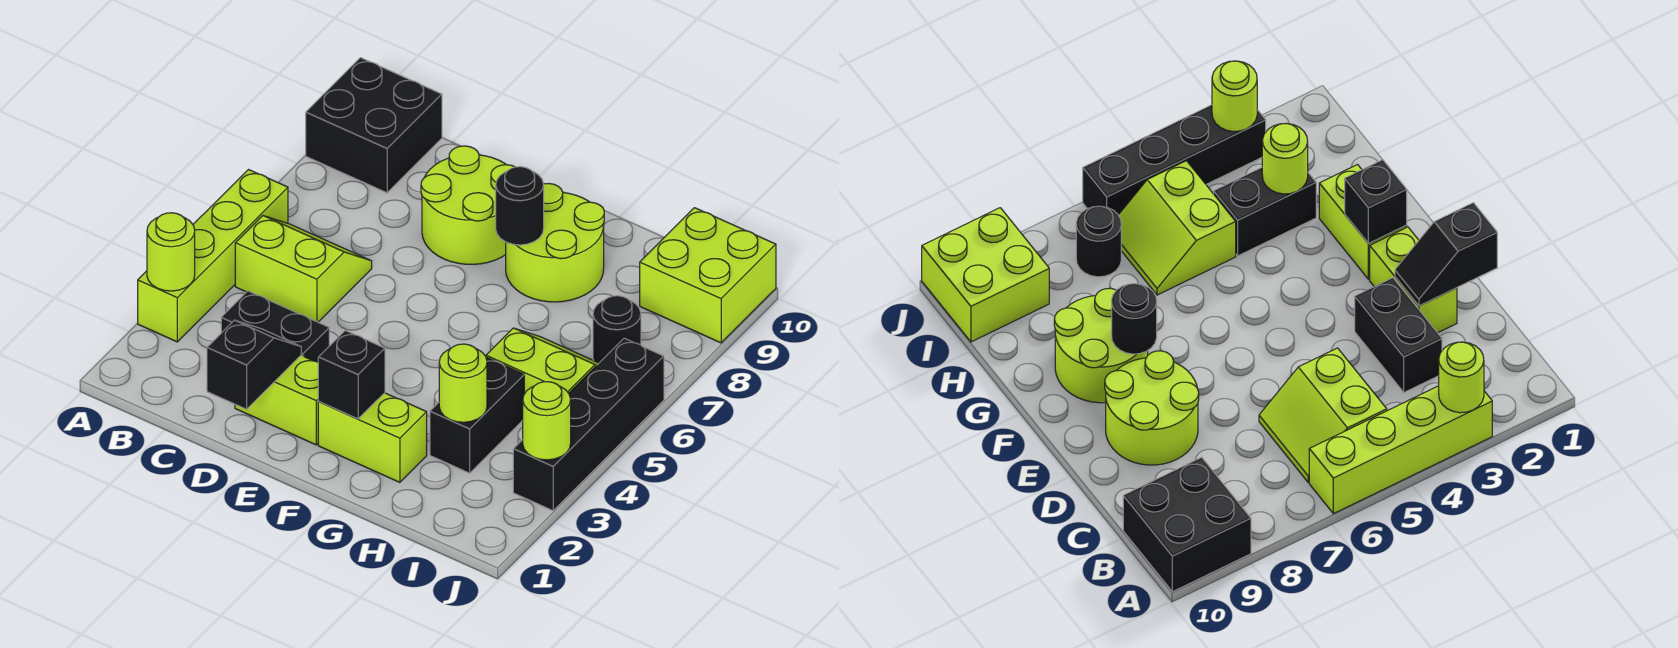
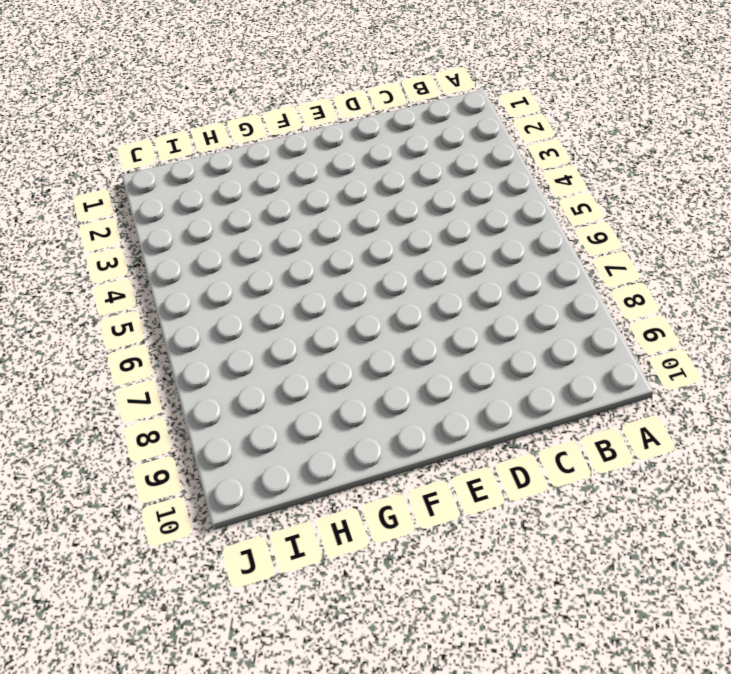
none -> lime brick A3:A6 level 1
none -> black brick A9:B10 level 1
none -> lime slope B5:C6 level 1 top 5

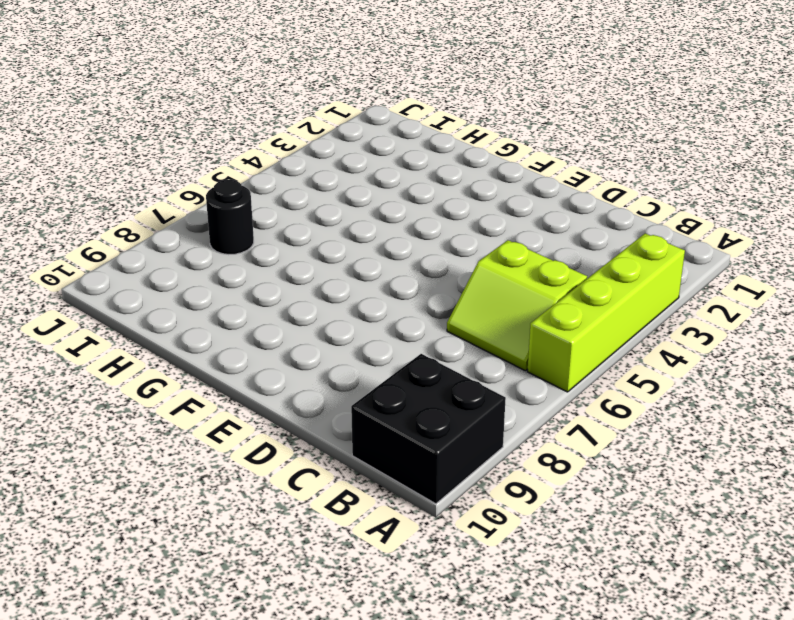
none -> black brick C3:D3 level 1
none -> lime brick D2:E2 level 1
none -> lime round brick D8:E9 level 1

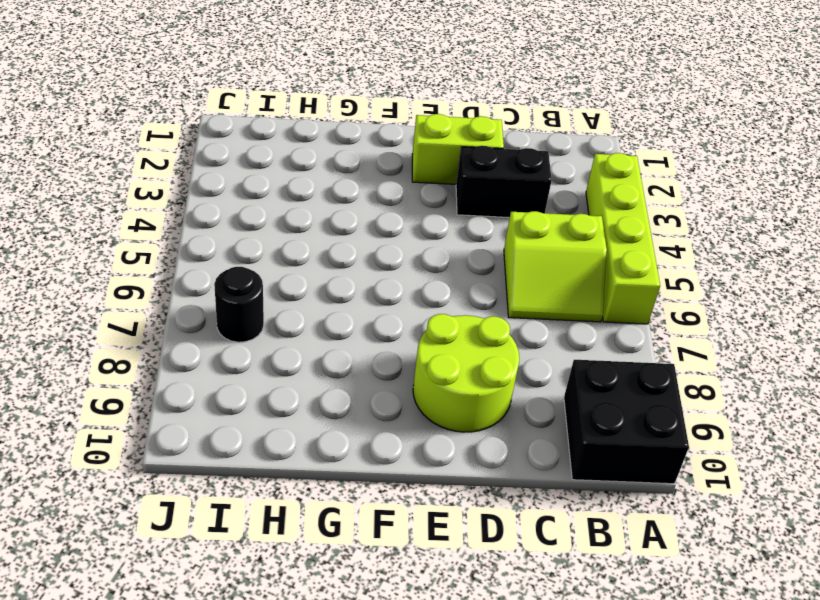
none -> lime brick F2:G2 level 1
none -> lime round brick F8:G9 level 1
none -> black brick H3:H4 level 1

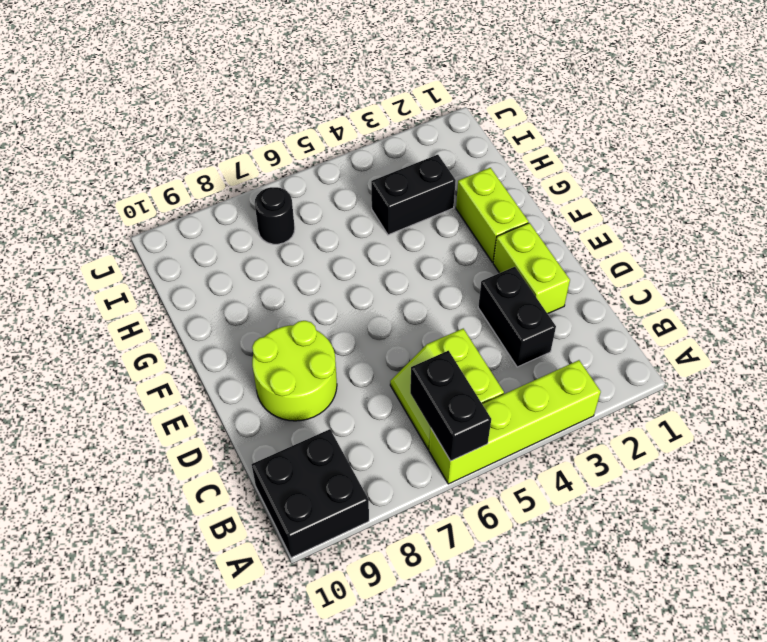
black brick A6:B6 level 2 -> none
none -> lime round brick F8:G9 level 1
none -> lime slope H5:I6 level 1 top 5
none -> lime brick I9:J10 level 1

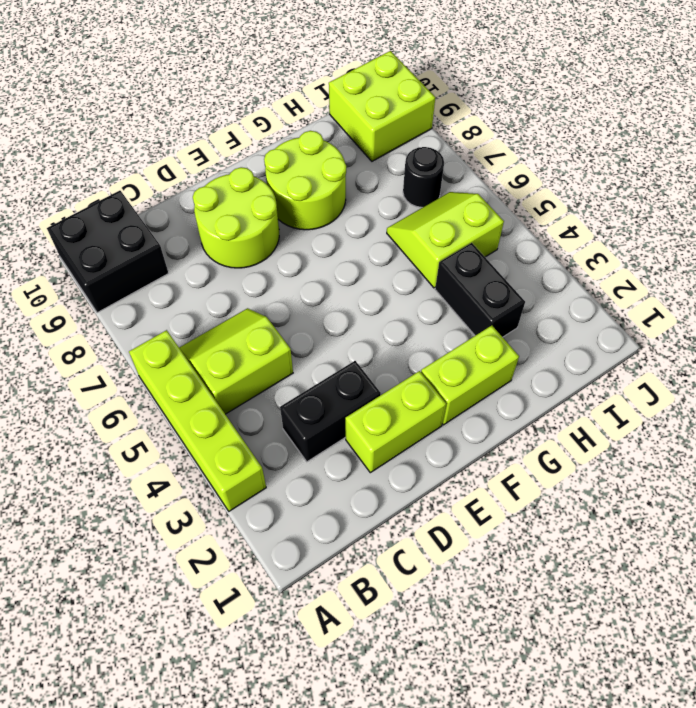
none -> black brick J3:J6 level 1
none -> lime round brick A3 level 2
none -> black slope D1:D2 level 2 top 1

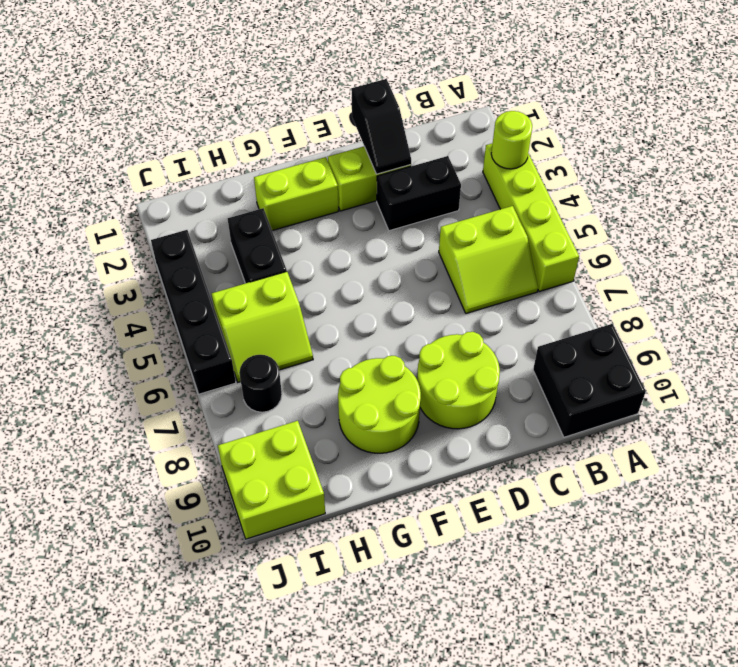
none -> black brick F2 level 2
none -> black round brick F8 level 2
none -> lime round brick H3 level 2

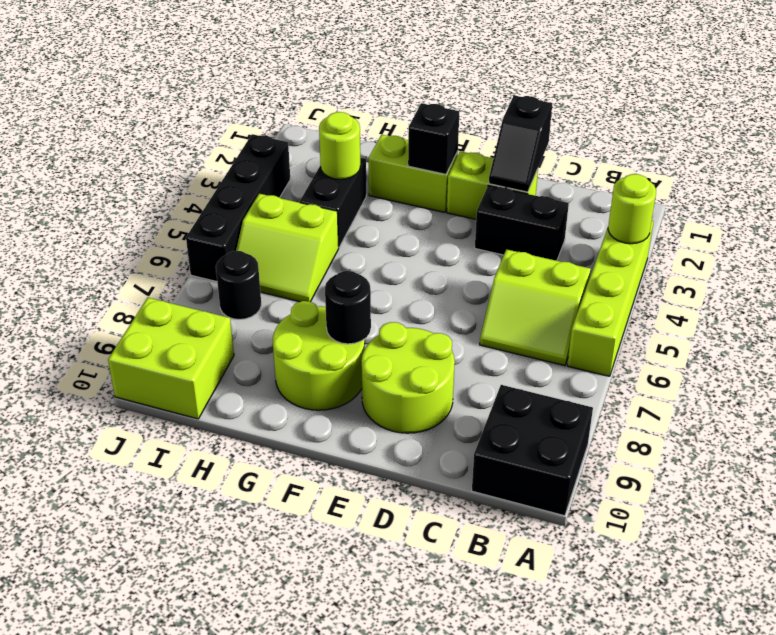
none -> lime round brick J3 level 2

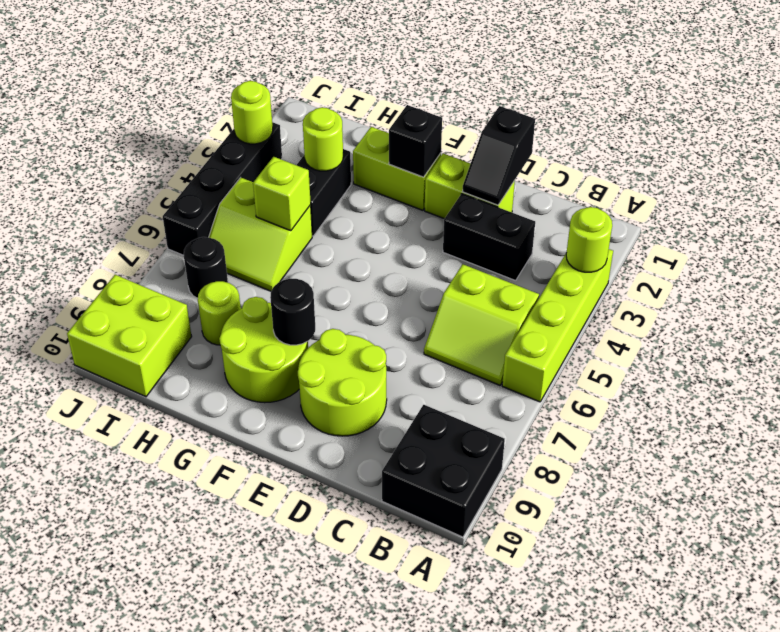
lime brick H5 level 2 -> none
lime round brick H8 level 1 -> none

